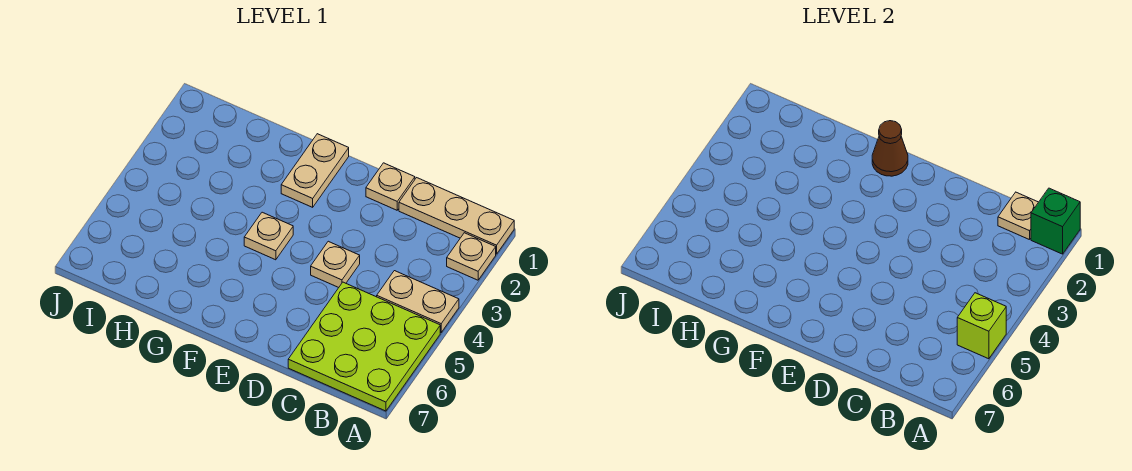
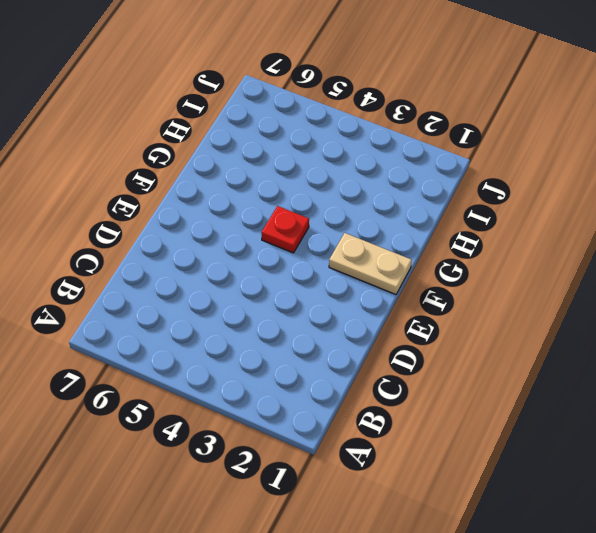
red plate F4 level 1 -> tan plate F4 level 1
none -> tan plate A1:C1 level 1
none -> tan plate A2 level 1
none -> tan plate A4:B4 level 1

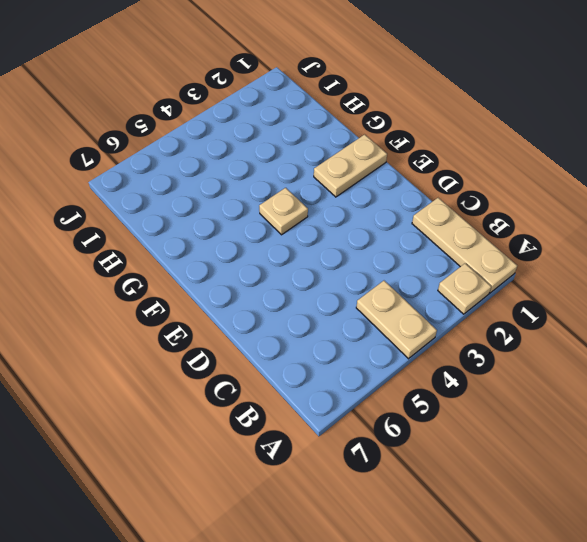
none -> lime plate A5:C7 level 1
none -> tan plate D1 level 1
none -> tan plate D4 level 1

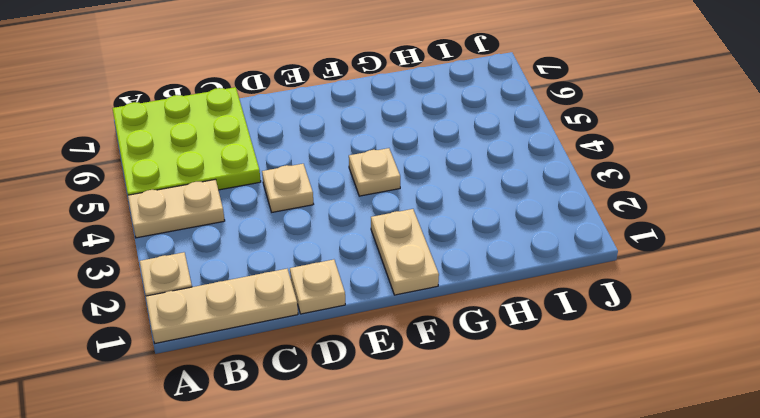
none -> green brick A1 level 2
none -> lime brick A5 level 2
none -> tan plate B1 level 2

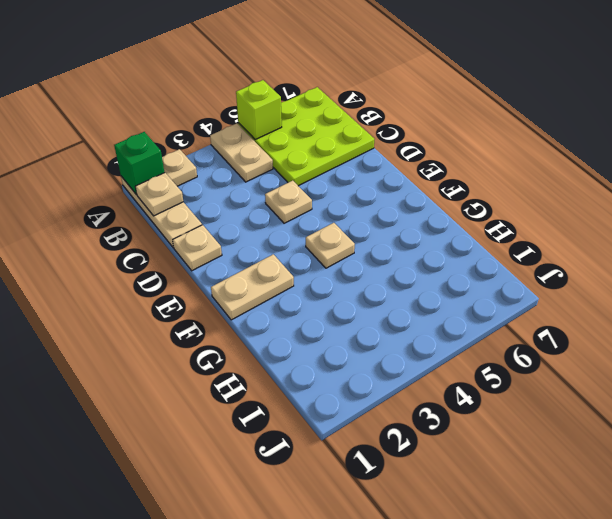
none -> brown cone F1 level 2

